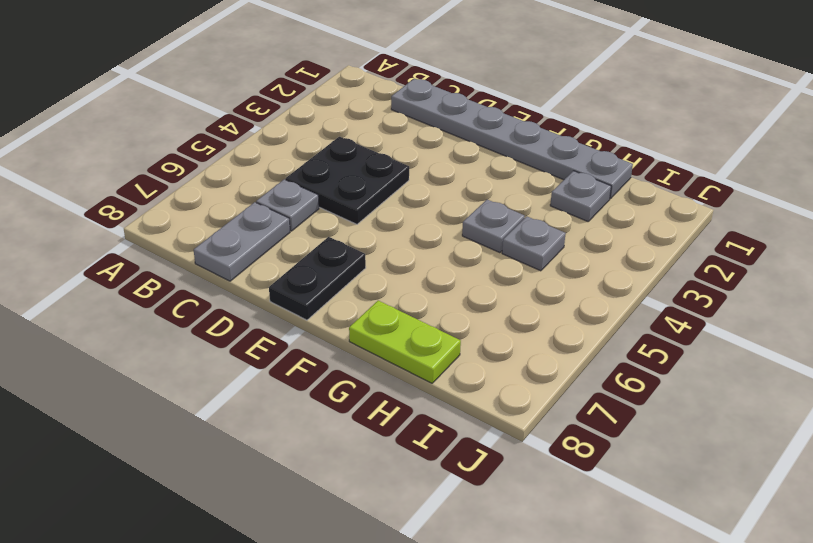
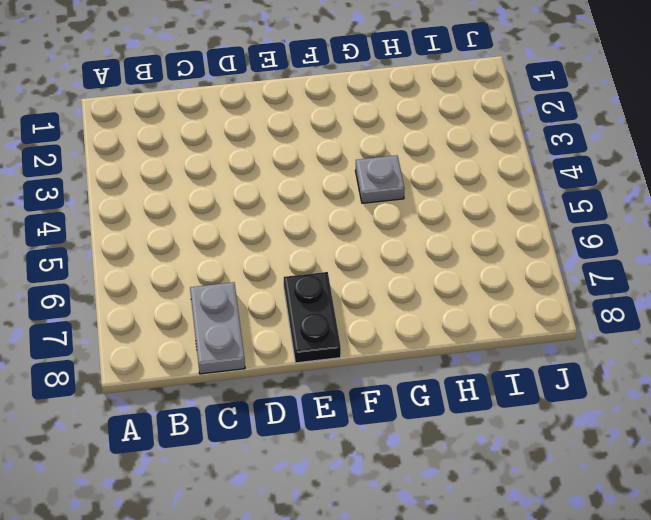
none -> grey plate C1:H1 level 1
none -> black plate C4:D5 level 1

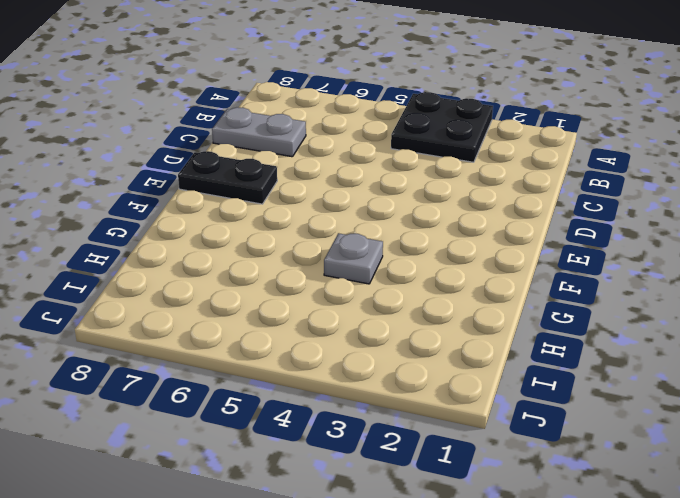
black plate A3:B4 level 1 -> black plate C4:D5 level 1
none -> grey plate C1:H1 level 1
none -> grey plate C6 level 1

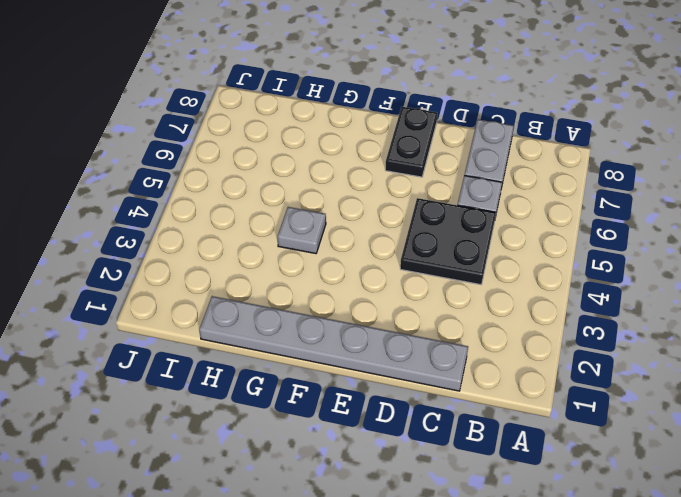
none -> lime plate G8:H8 level 1
none -> grey plate H2 level 1

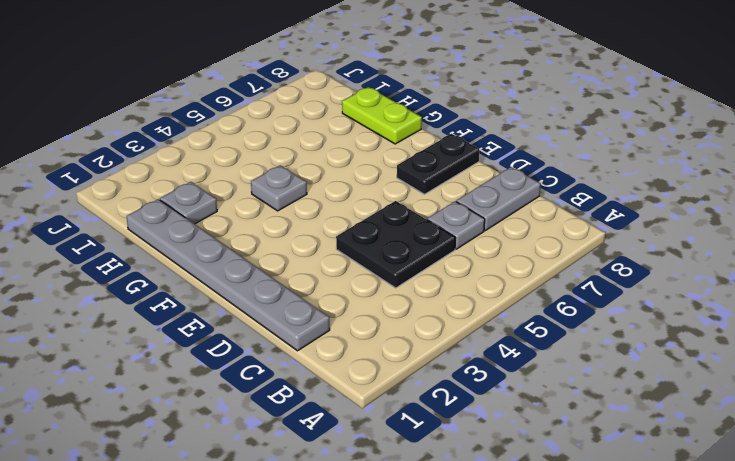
none -> grey plate H4 level 1

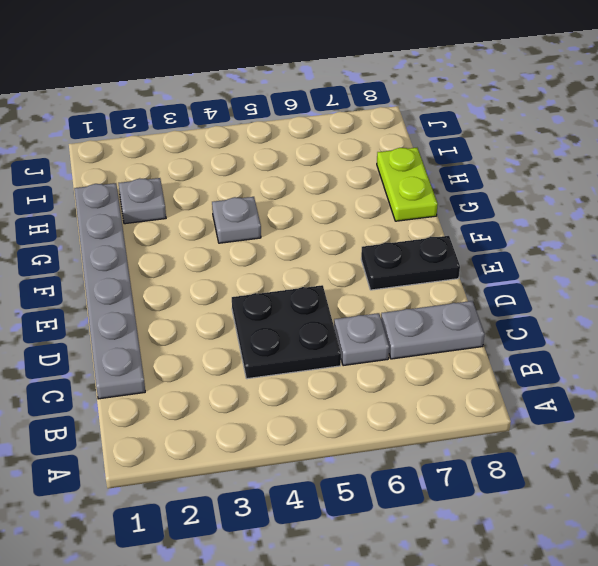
none -> grey plate H4 level 1

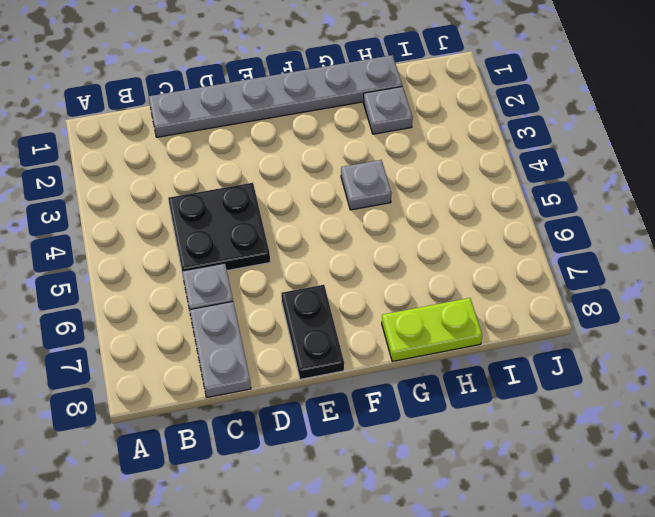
none -> grey plate H4 level 1

